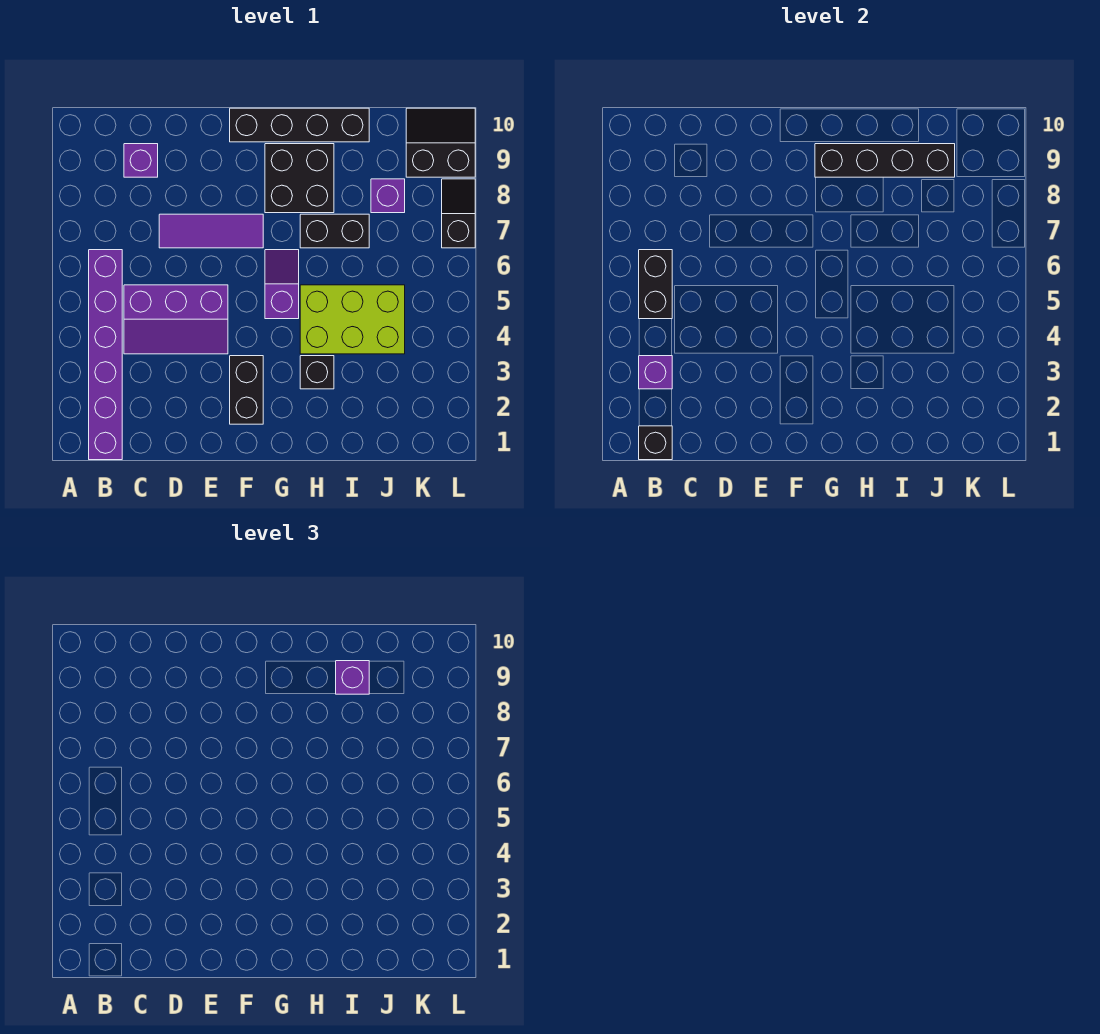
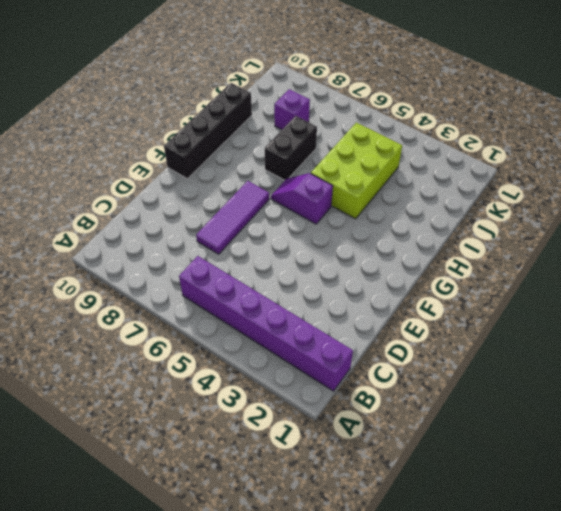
none -> purple slope C4:E5 level 1 top 5
none -> purple brick C9 level 1
none -> black brick F2:F3 level 1

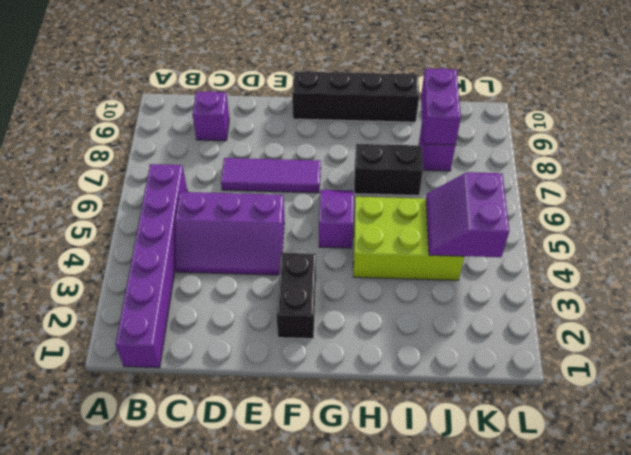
purple slope J4:K5 level 2 top K -> none
purple brick J8:J9 level 2 -> black brick G9:J9 level 2
none -> black brick G8:H9 level 1
none -> black brick H3 level 1
none -> black slope K9:L10 level 1 top 9

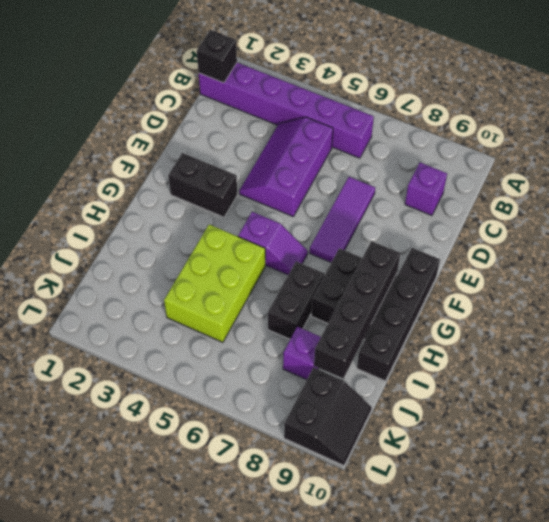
none -> black brick H3 level 1
none -> black slope L7:L8 level 1 top 7
none -> purple brick B3 level 2

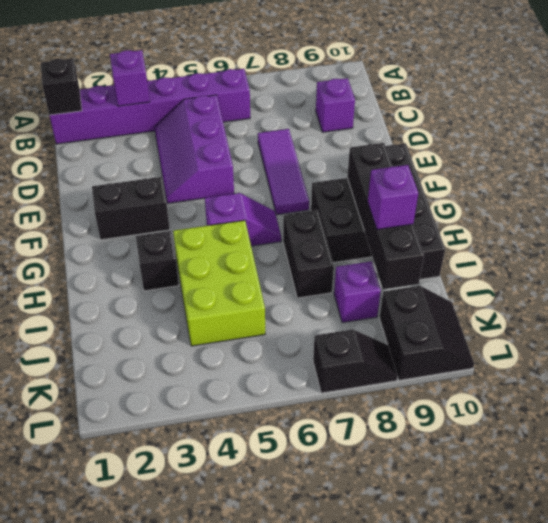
none -> black brick B5:B6 level 2

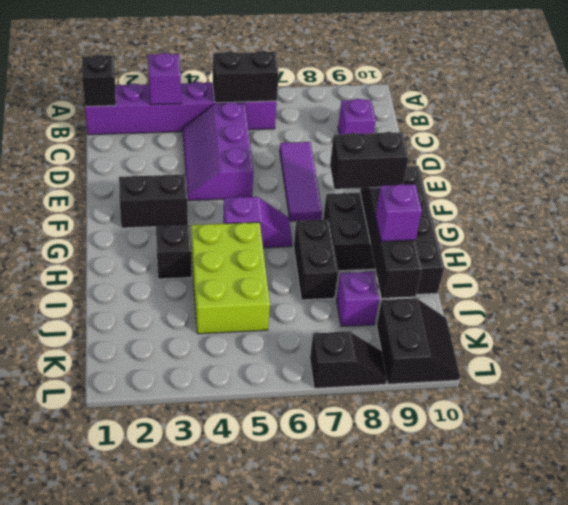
black brick G8:G9 level 3 -> none

